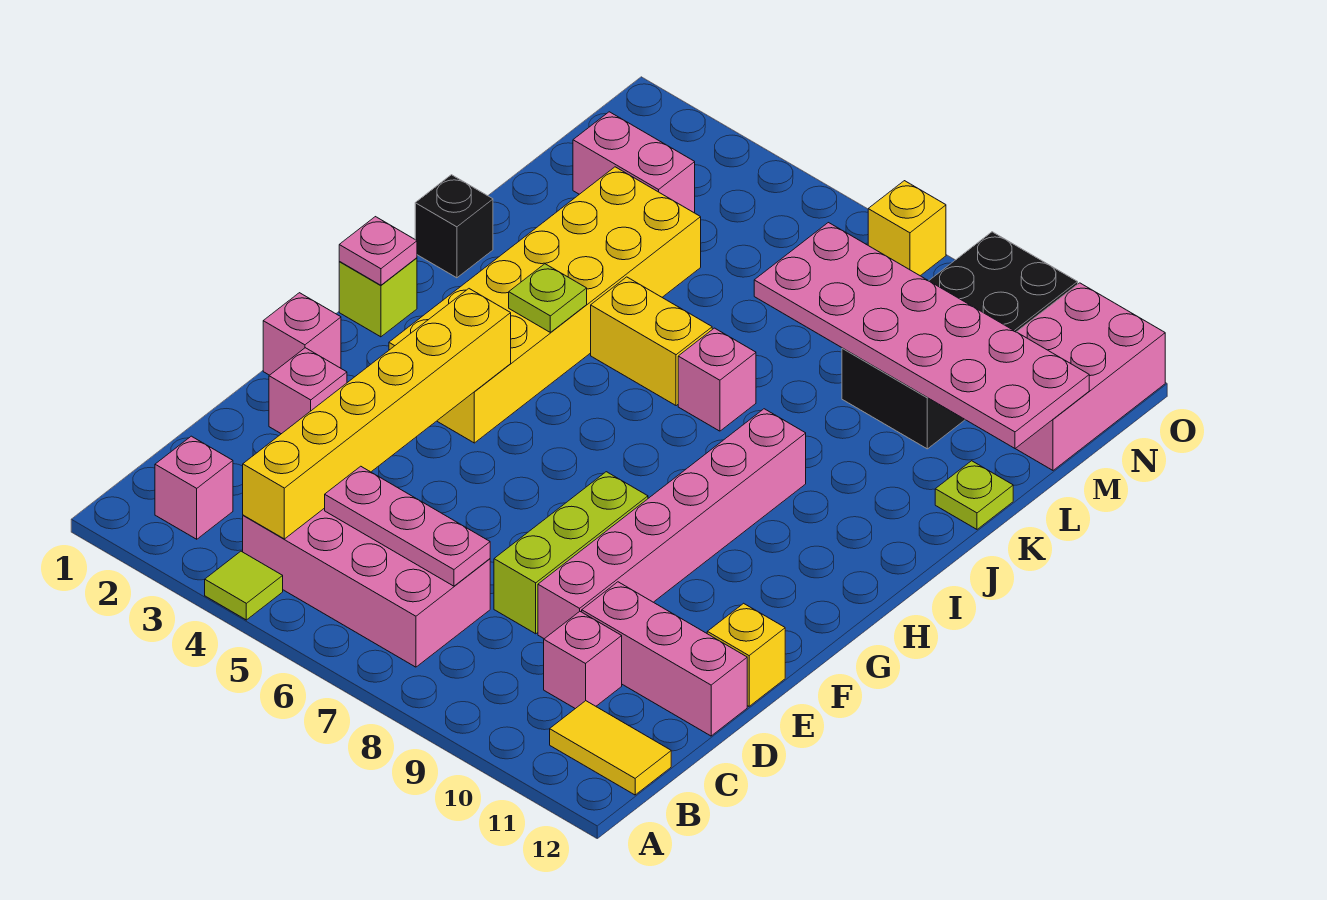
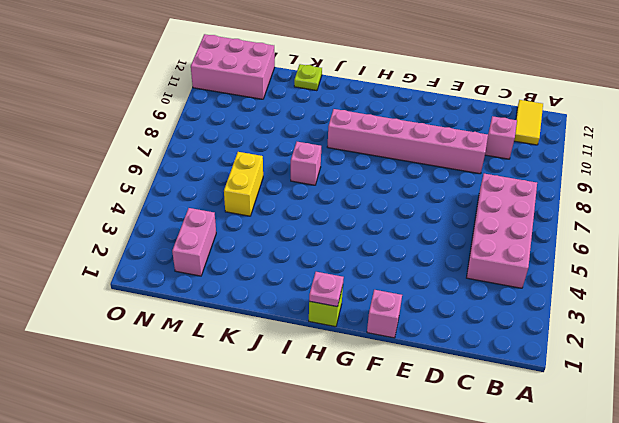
yellow brick L5:L6 level 1 -> yellow brick J5:J6 level 1
none -> lime tile A4 level 1
none -> pink brick B2 level 1
none -> lime brick D8:F8 level 1

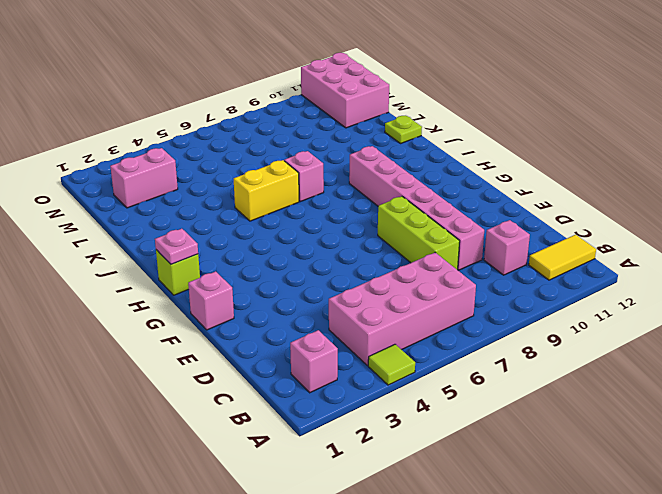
none -> pink brick D10:D12 level 1
none -> pink brick E2 level 1
none -> yellow brick E12 level 1

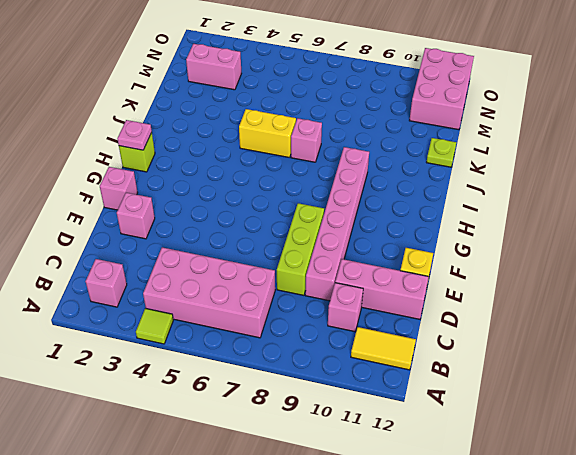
none -> yellow brick G3:L4 level 1
none -> black brick J1 level 1
none -> black brick L9:O10 level 1

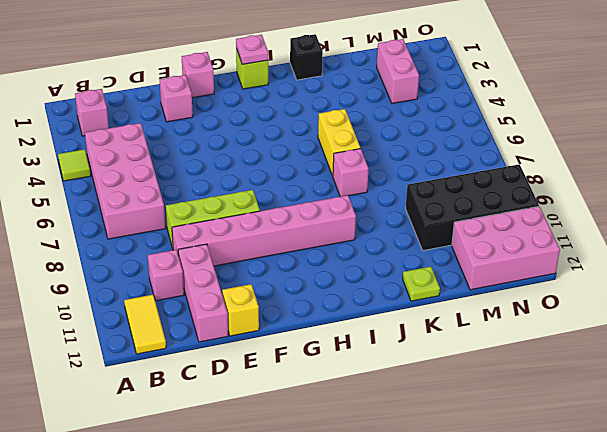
none -> yellow brick G3:L4 level 1
none -> yellow brick O7 level 1
none -> yellow brick B4:G4 level 2

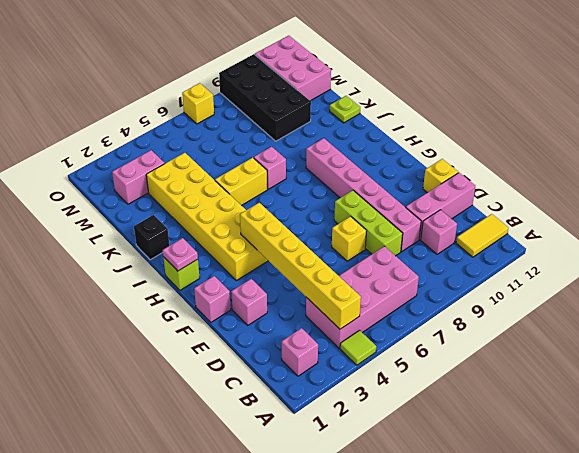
yellow brick E7 level 1 -> none
none -> pink plate C5:C7 level 2
none -> lime plate I4 level 2
none -> pink plate L7:M12 level 2

